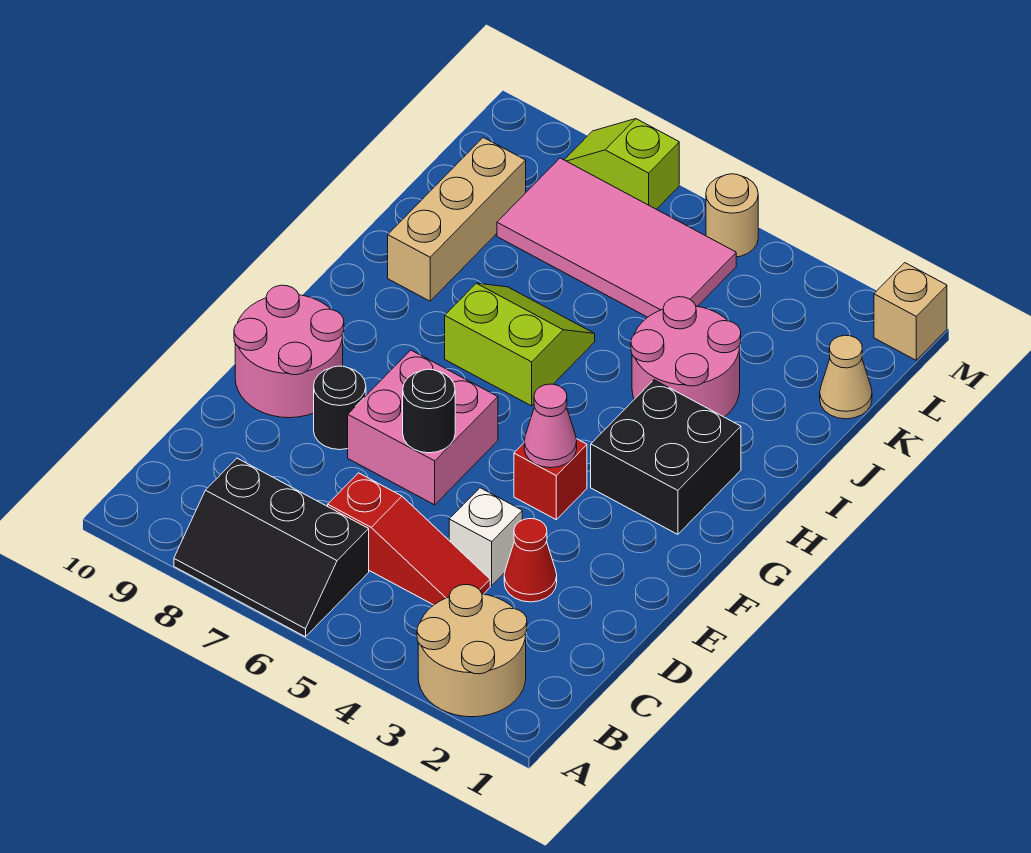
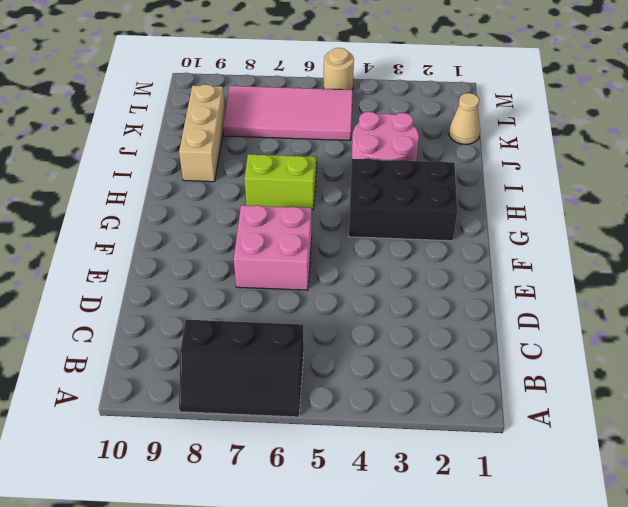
black brick G2:H4 level 1 -> black brick G2:H3 level 1
none -> tan round brick A2:B3 level 1
none -> red slope C4:C6 level 1 top 6
none -> red cone D3 level 1

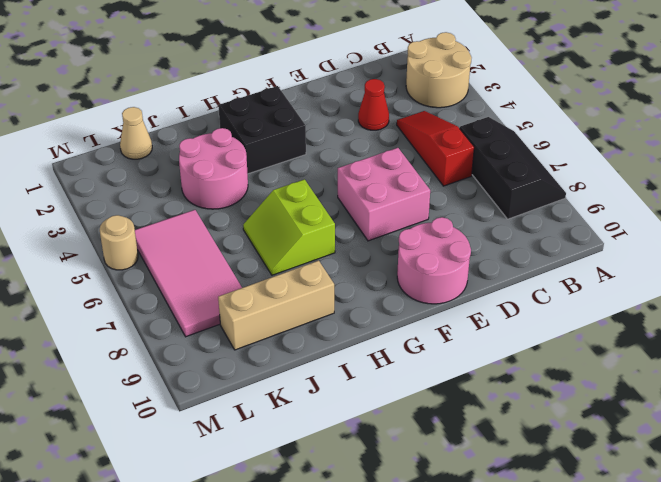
none -> white brick D4 level 1
none -> black round brick E8 level 1
none -> red brick F4 level 1

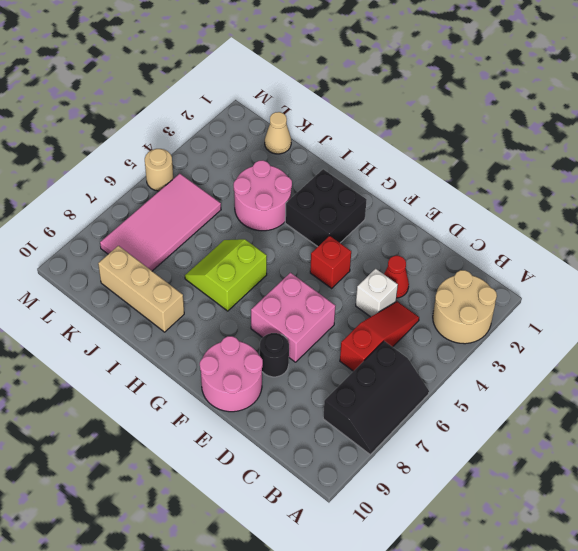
none -> tan brick M1 level 1
none -> lime slope M7:M8 level 1 top 7
none -> black round brick E6 level 2

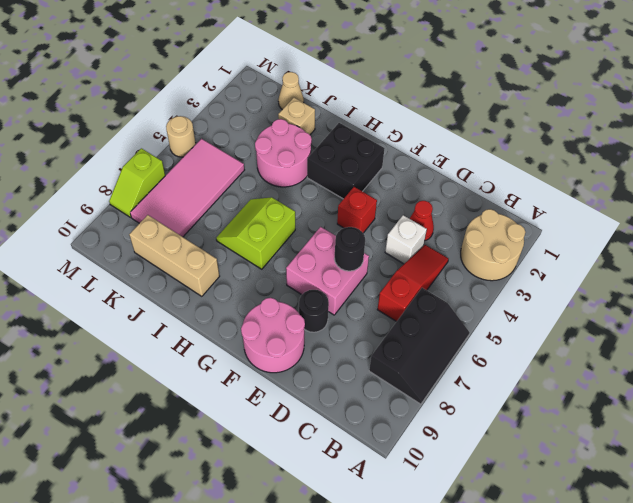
tan brick J2 level 1 -> tan brick M1 level 1
none -> pink cone F4 level 2

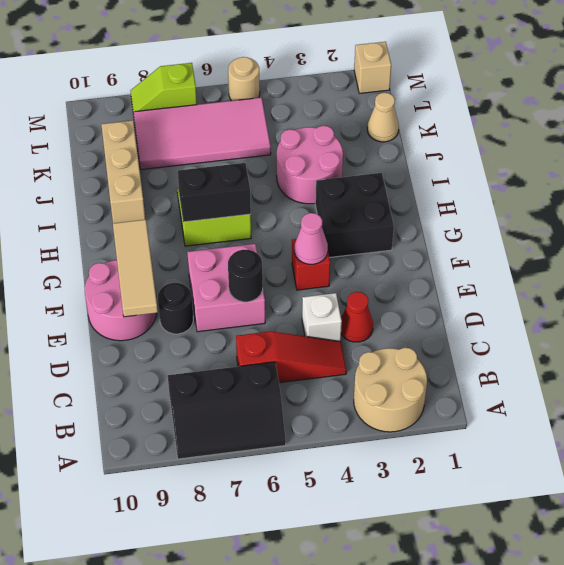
tan tile E9:G9 level 2 -> none
black brick H6:H7 level 2 -> none

